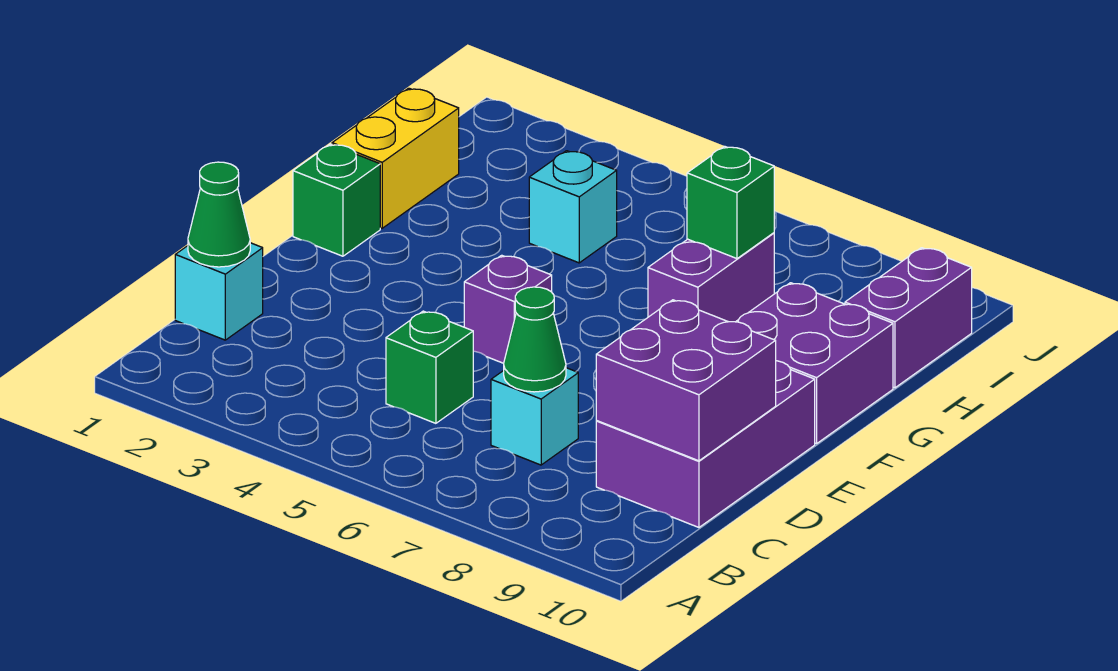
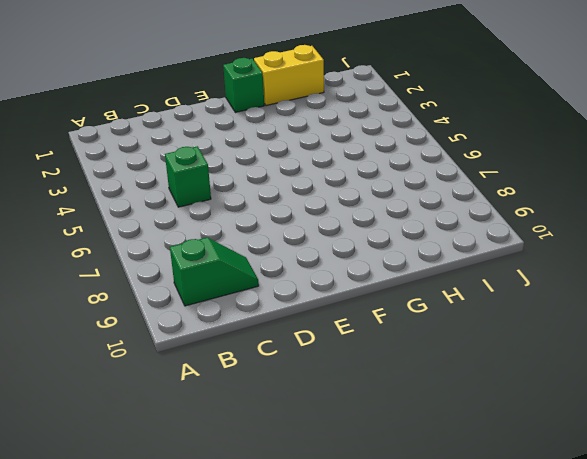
green slope B9:C9 level 1 top B -> purple brick C9:E10 level 1
none -> cyan brick C1 level 1
none -> cyan brick C7 level 1
none -> purple brick E5 level 1

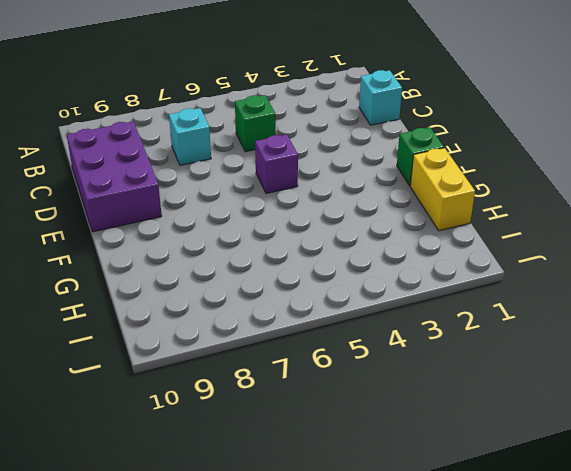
none -> purple brick F9:G10 level 1
none -> purple brick G7:H7 level 1
none -> cyan brick H4 level 1

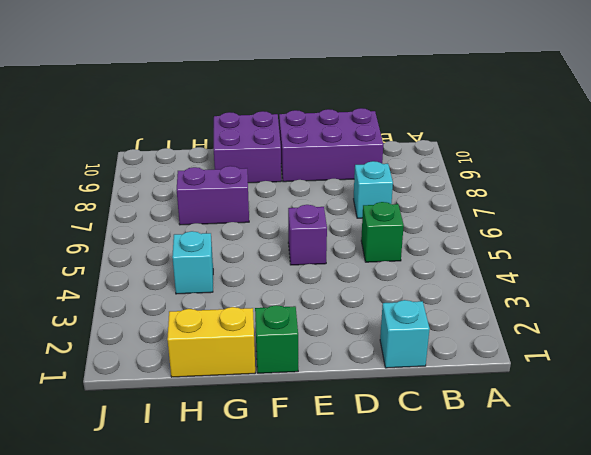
none -> purple brick H10:I10 level 1
none -> green cone C1 level 2
none -> green cone C7 level 2

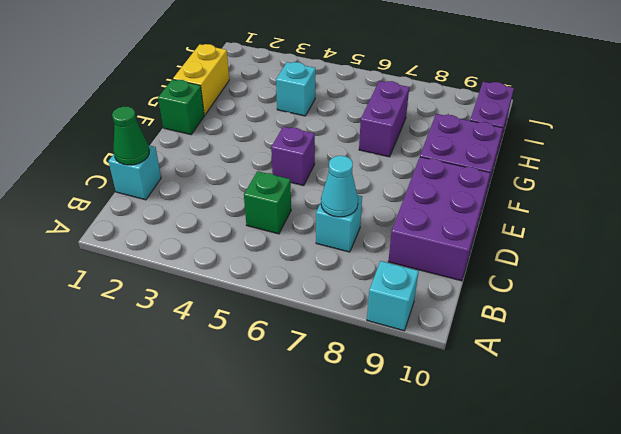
cyan brick A9 level 1 -> none
cyan cone C7 level 2 -> green cone C7 level 2
none -> purple brick C9:D10 level 2
none -> green brick H7 level 2

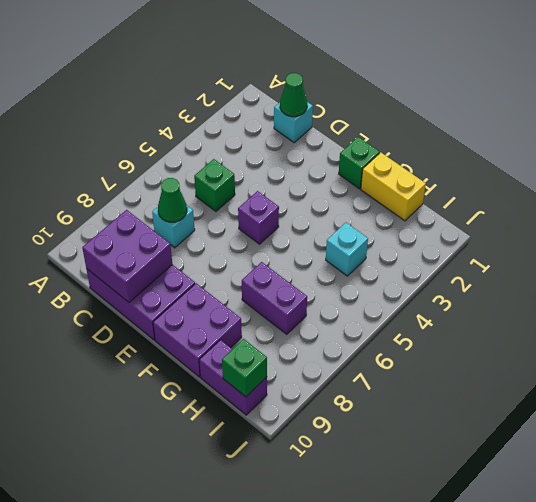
green brick I10 level 2 -> green brick H7 level 2

